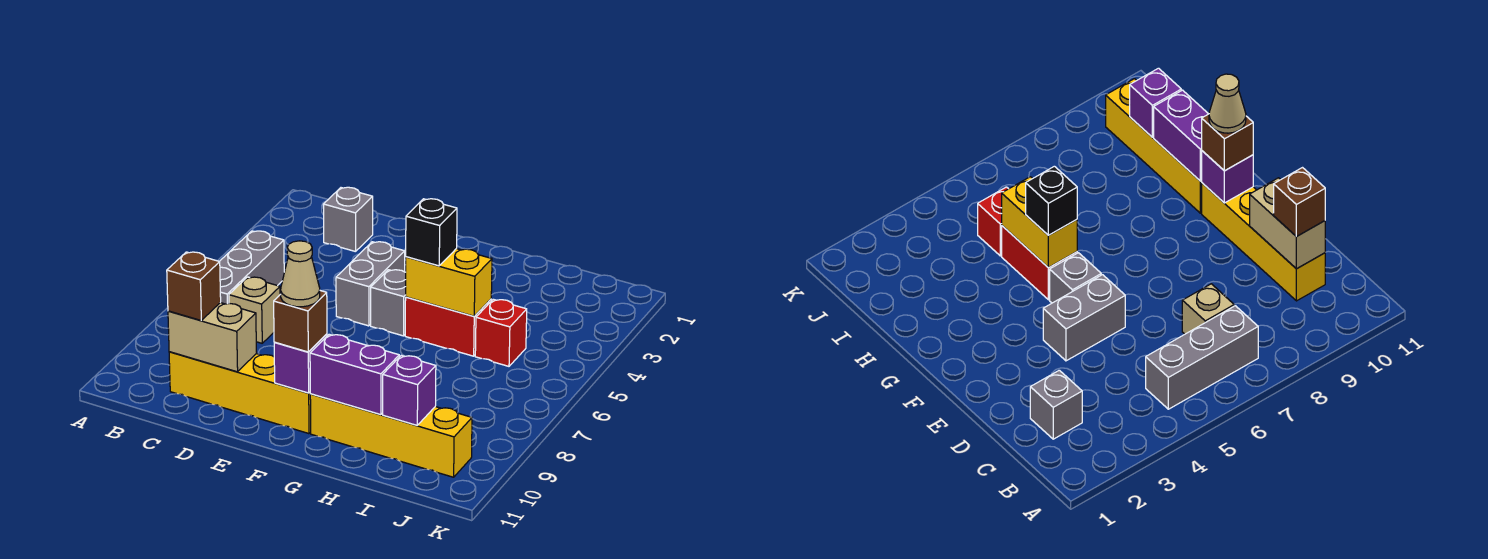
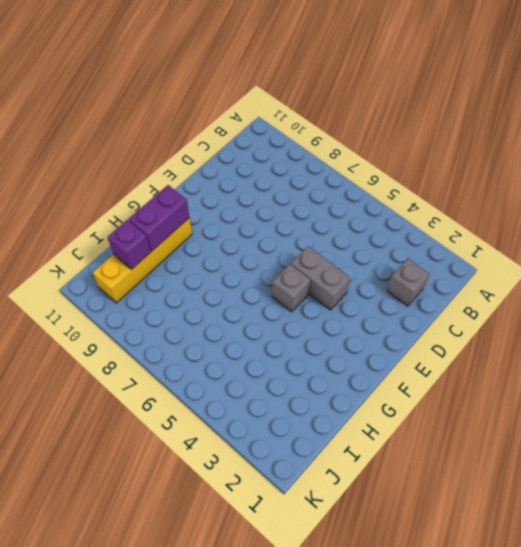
none -> grey brick B5:B7 level 1
none -> tan brick C7 level 1
none -> yellow brick C10:F10 level 1

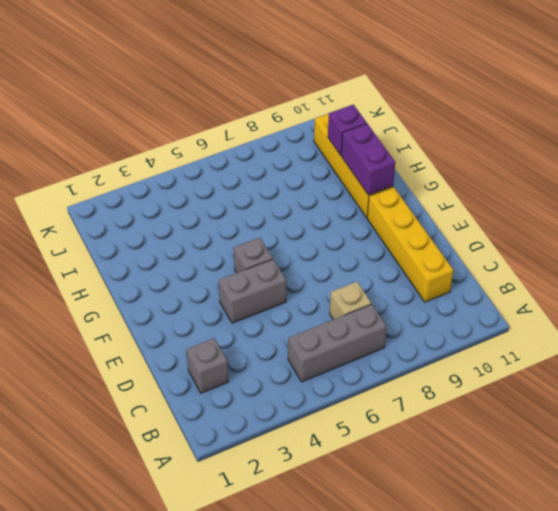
none -> red brick G5:H5 level 1
none -> red brick I5 level 1
none -> tan brick C10:D10 level 2

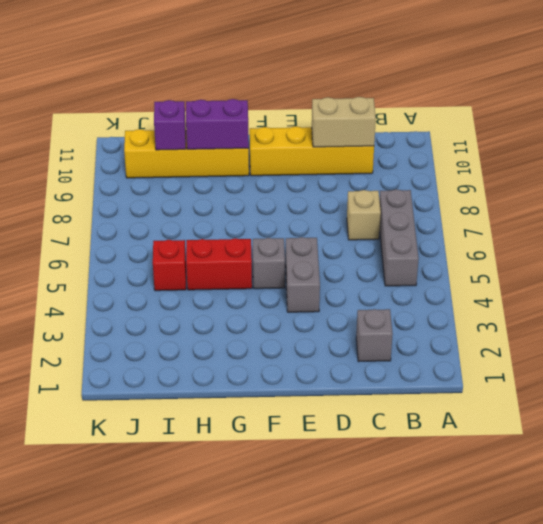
none -> purple brick F10 level 2
none -> yellow brick G5:H5 level 2
none -> brown brick C10 level 3

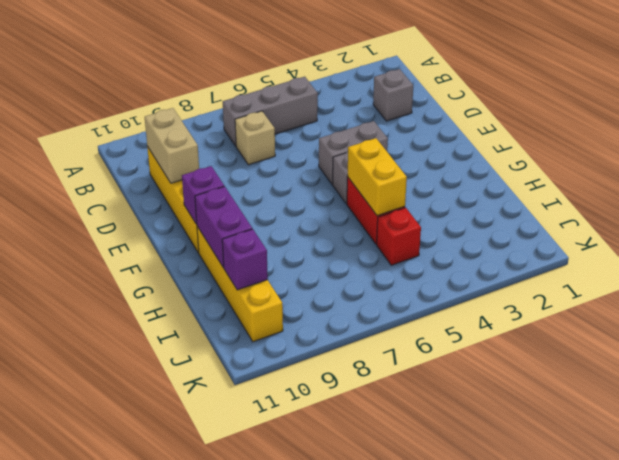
none -> brown brick C10 level 3
none -> brown brick F10 level 3
none -> black brick G5 level 3

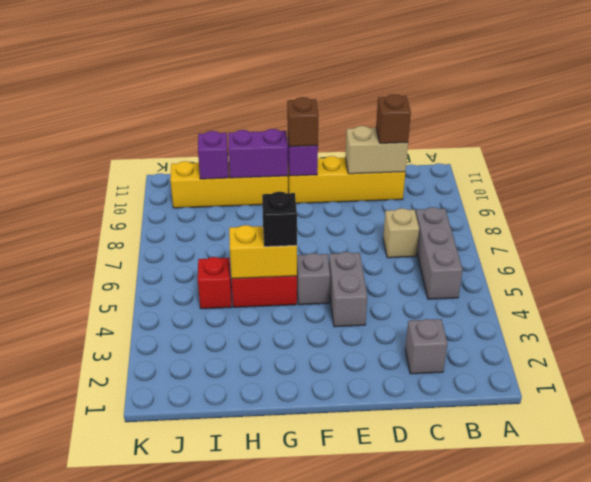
none -> tan cone F10 level 4

